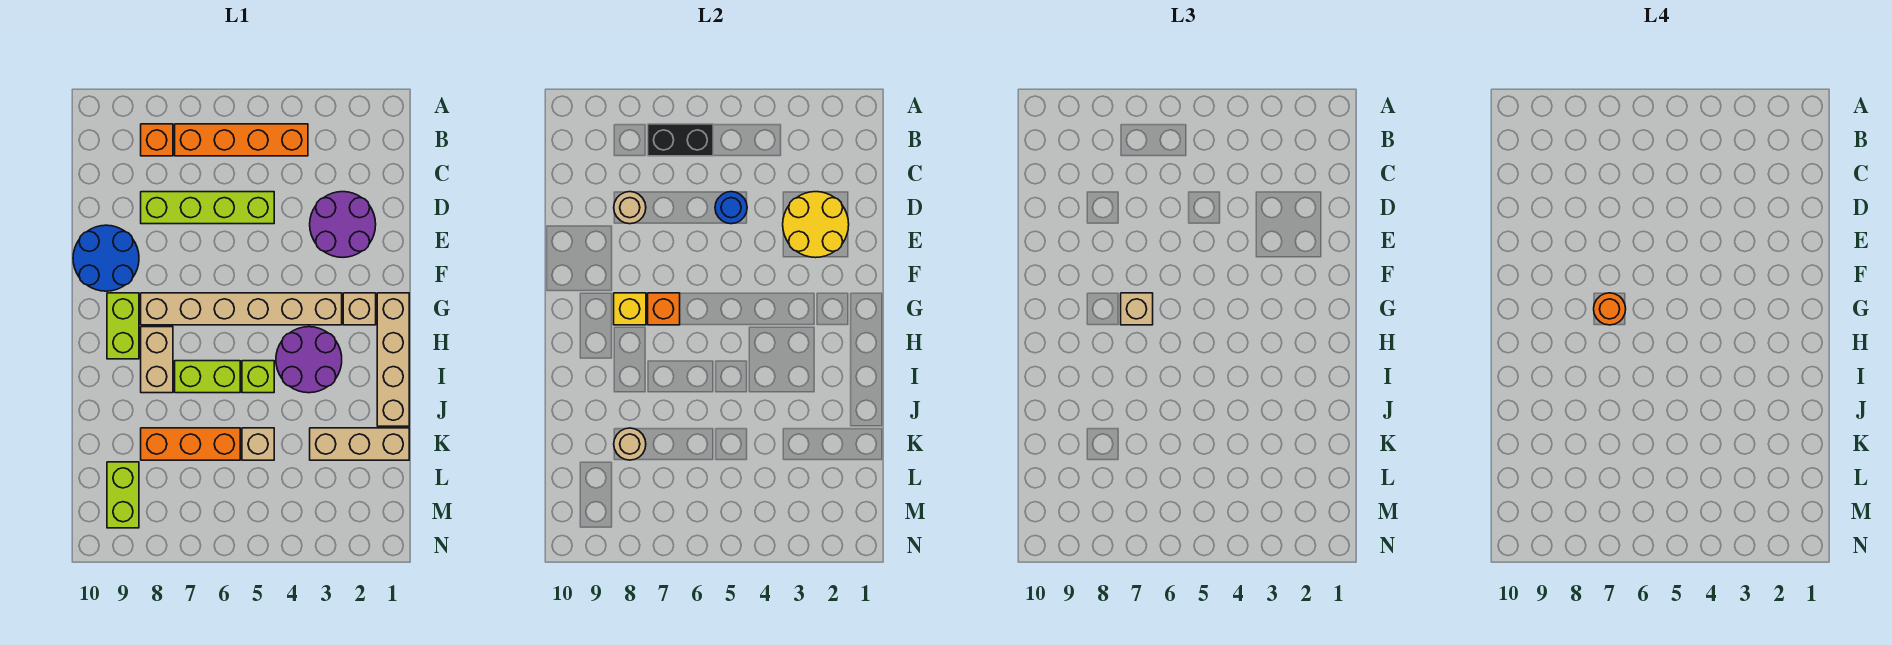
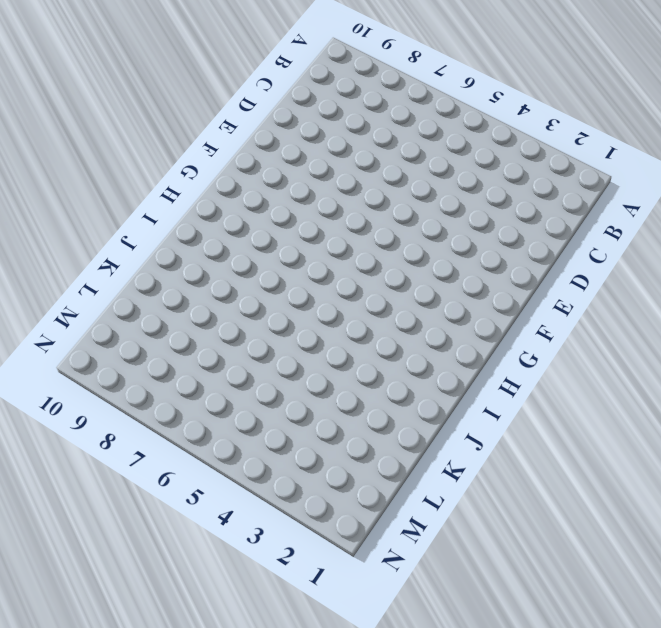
none -> orange brick B4:B7 level 1
none -> orange brick B8 level 1
none -> purple round brick D2:E3 level 1

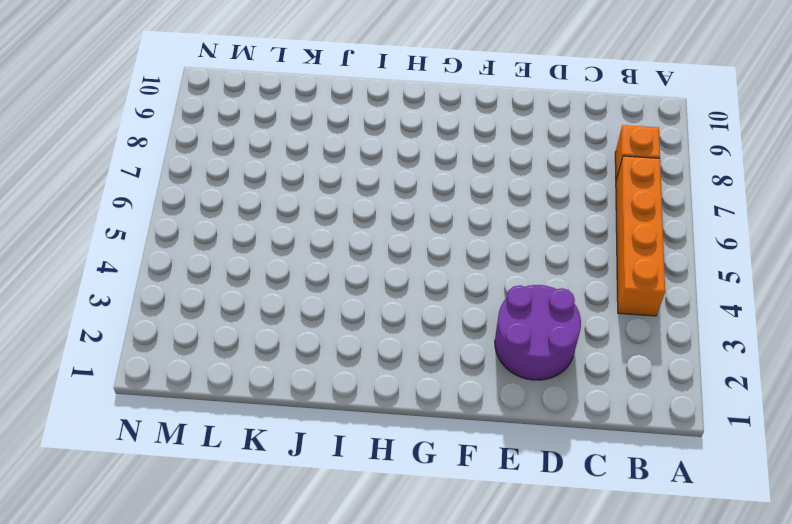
none -> lime brick D5:D8 level 1
none -> blue round brick E9:F10 level 1
none -> tan brick G1:J1 level 1

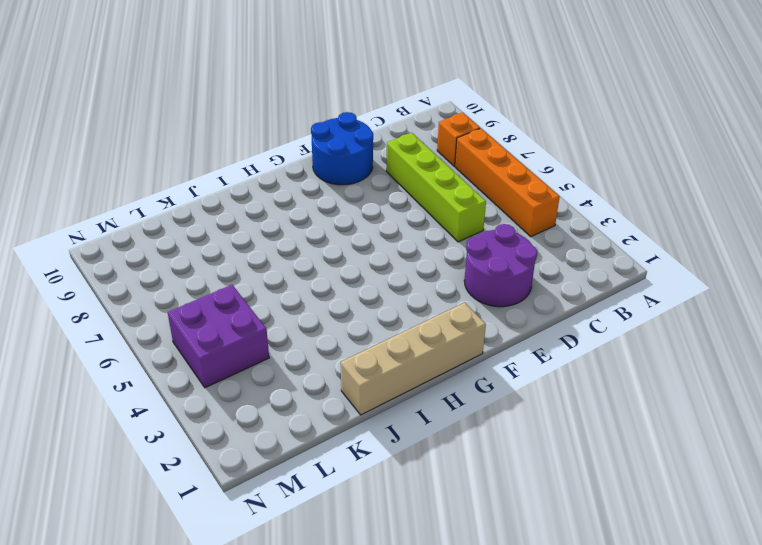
purple brick L4:M5 level 1 -> none
none -> tan brick G2 level 1
none -> tan brick G3:G8 level 1
none -> lime brick G9:H9 level 1

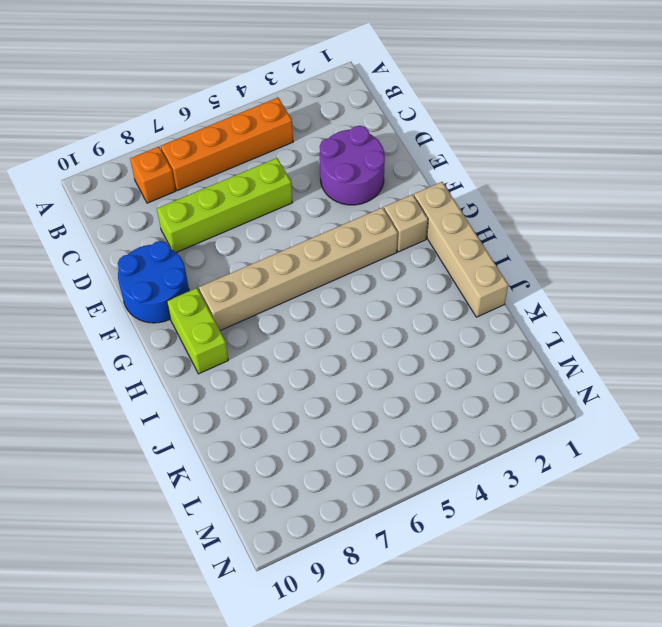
none -> purple round brick H3:I4 level 1
none -> tan brick H8:I8 level 1
none -> lime brick I5 level 1

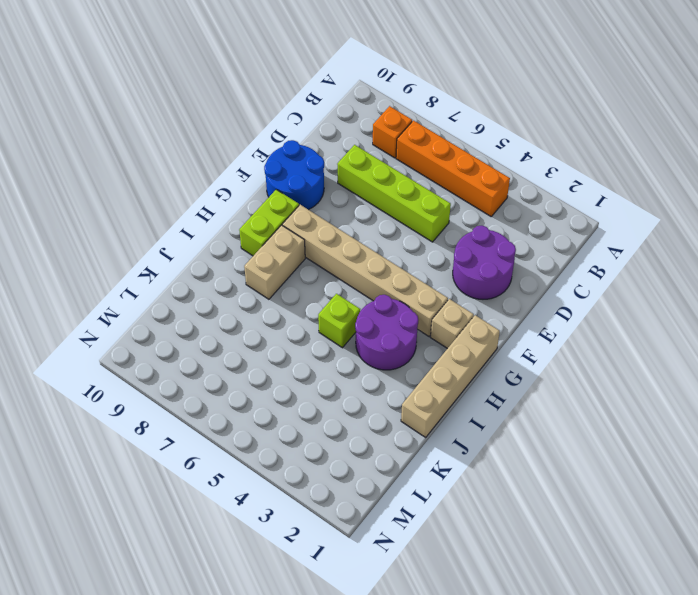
none -> lime brick I6:I7 level 1
none -> tan brick K1:K3 level 1
none -> tan brick K5 level 1

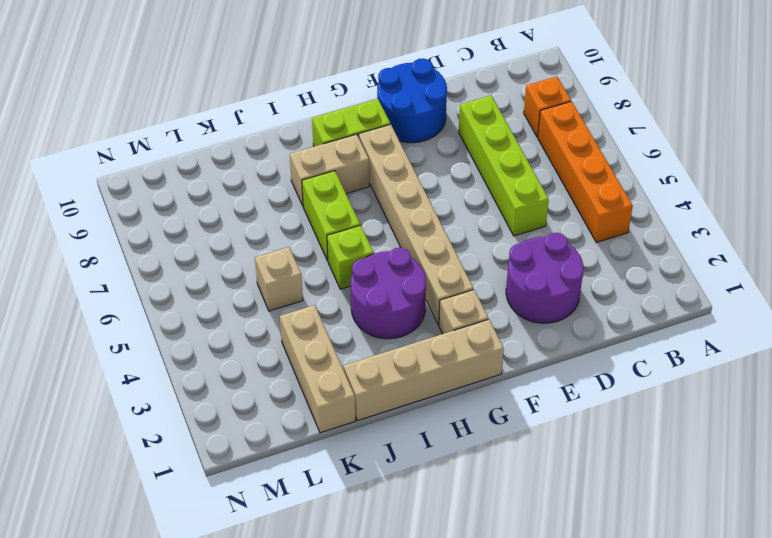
none -> orange brick K6:K8 level 1
none -> lime brick L9:M9 level 1
none -> black brick B6:B7 level 2

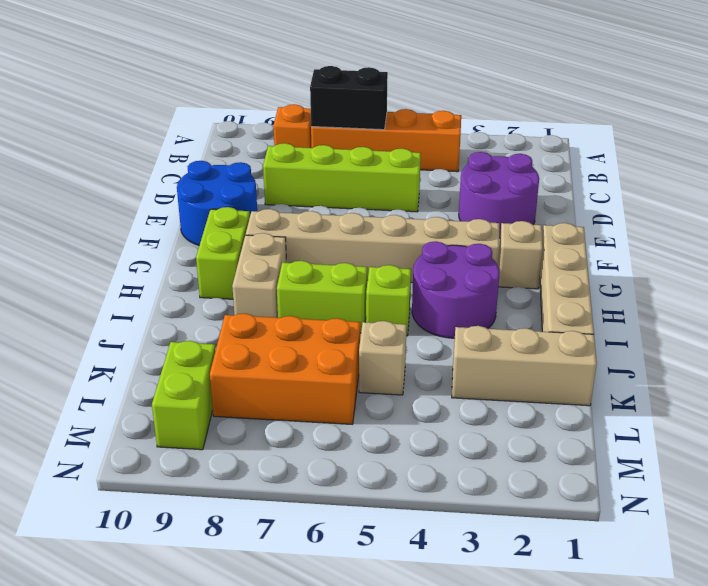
orange brick K6:L8 level 1 -> orange brick K6:K8 level 1
none -> yellow round brick D2:E3 level 2
none -> blue round brick D5 level 2
none -> tan round brick D8 level 2

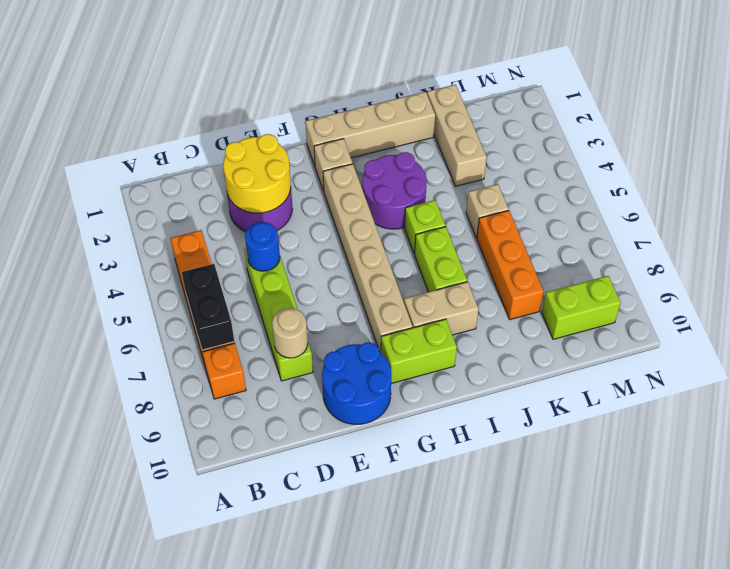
none -> orange brick G7 level 2
none -> yellow brick G8 level 2
none -> tan round brick K8 level 2

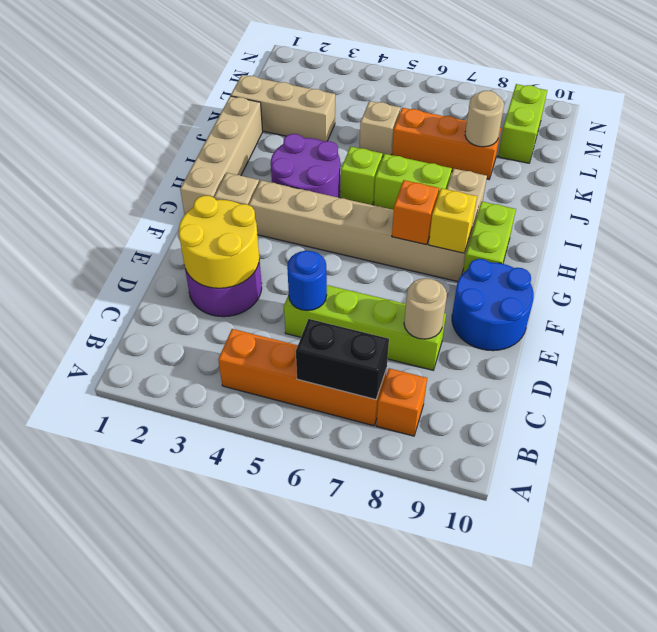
none -> tan brick G7 level 3
none -> orange round brick G7 level 4

